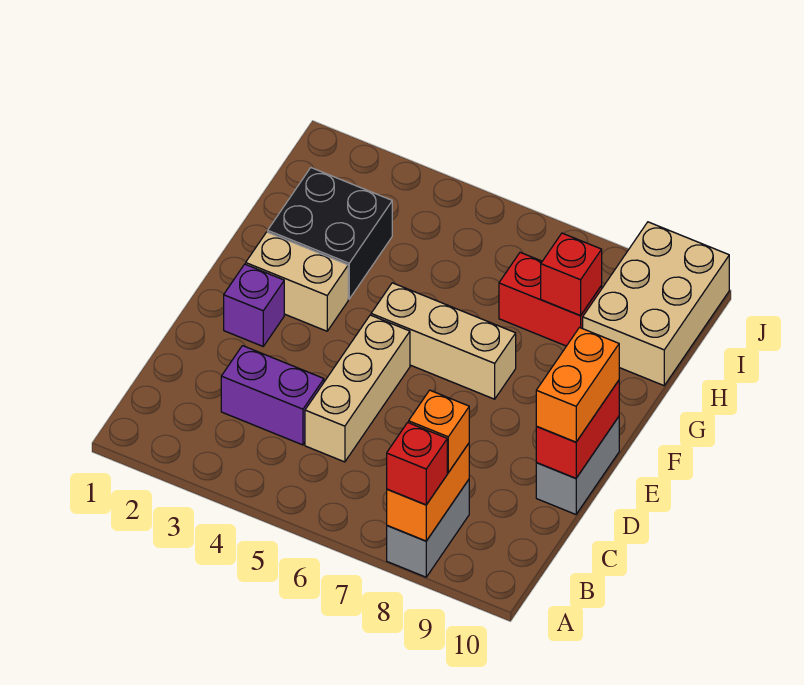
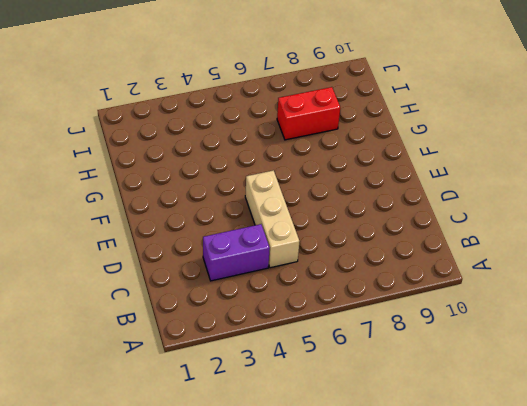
none -> grey brick A8:B8 level 1
none -> grey brick D10:E10 level 1
none -> purple brick E2 level 1

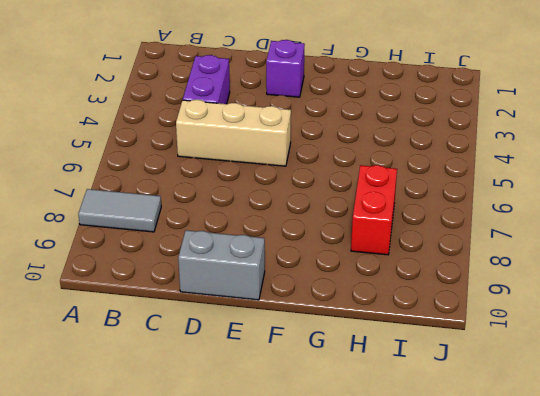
grey tile A8:B8 level 1 -> grey brick A8:B8 level 1
none -> tan brick F2:F3 level 1
none -> tan brick F5:F7 level 1
none -> black brick G2:H3 level 1

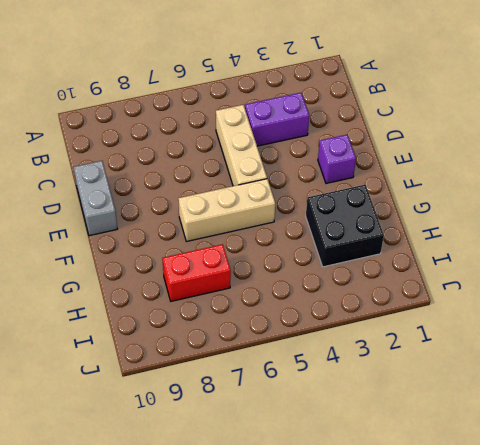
none -> grey brick A8:B8 level 1
none -> tan brick F2:F3 level 1
none -> tan brick H9:J10 level 1

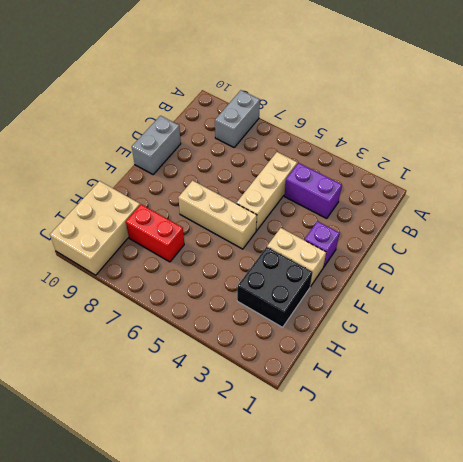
none -> orange brick A8:B8 level 2
none -> red brick D10:E10 level 2
none -> red brick H8 level 2

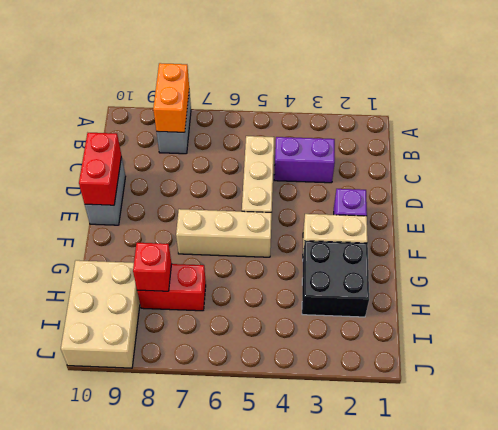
none -> red brick A8 level 3
none -> orange brick B8 level 3
none -> orange brick D10:E10 level 3

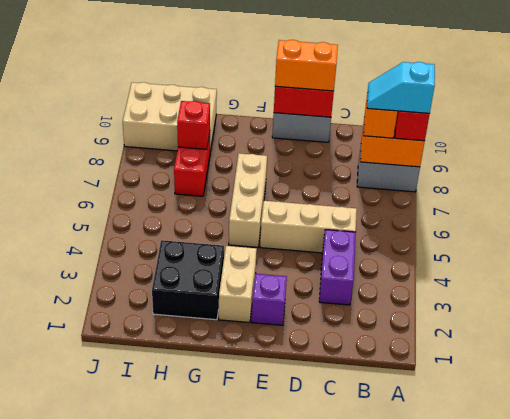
cyan slope A8:B8 level 4 top A -> none

